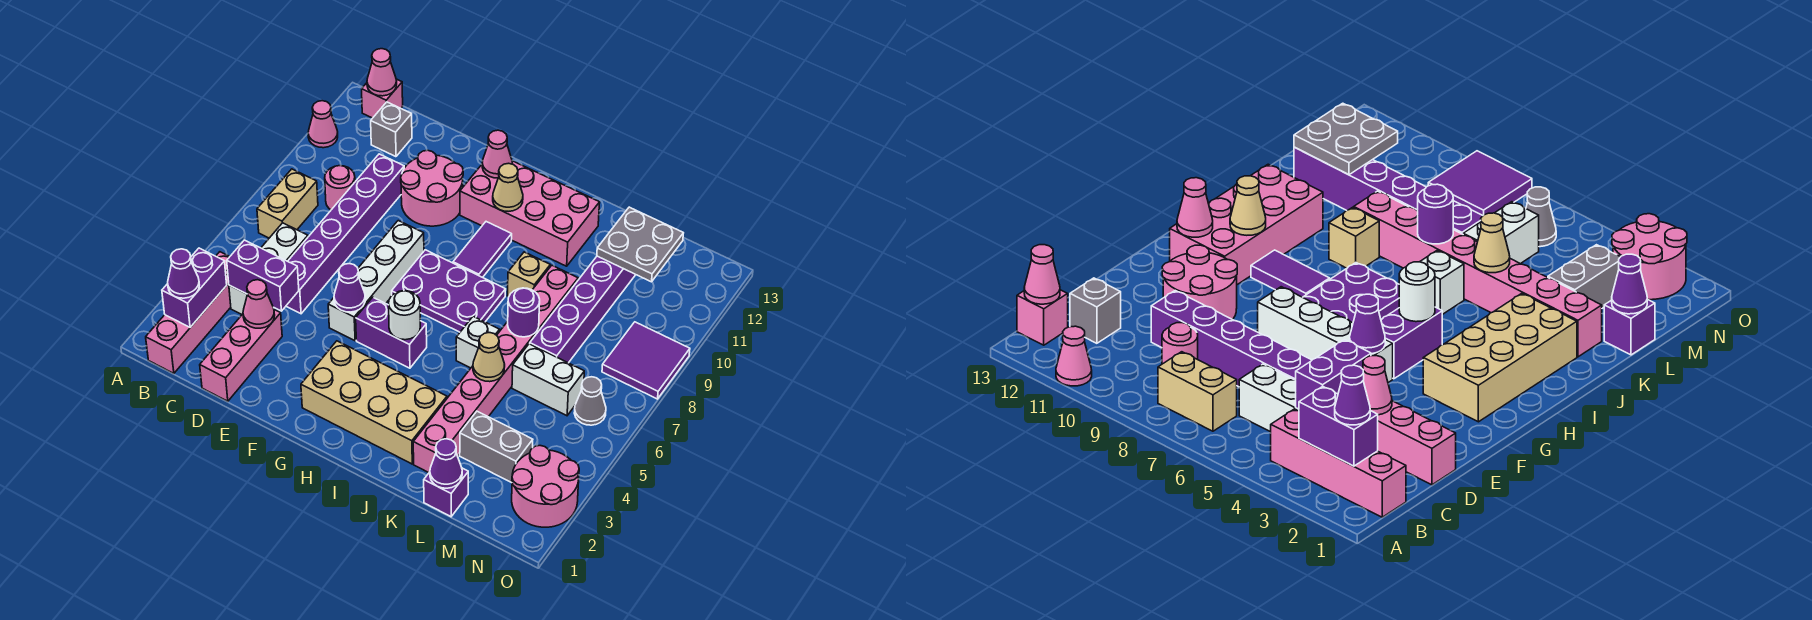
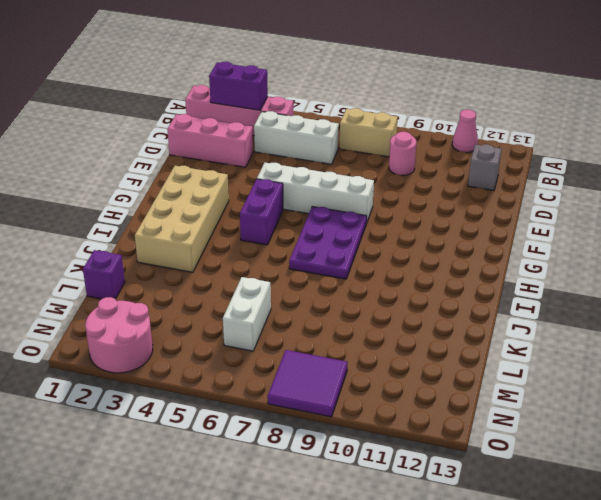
none -> pink brick B13 level 1
none -> purple brick D5:D10 level 1
none -> pink round brick E10:F11 level 1
none -> pink brick G11:J12 level 1

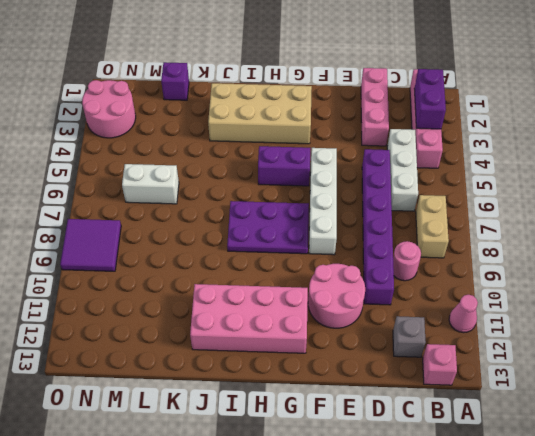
none -> purple tile H9:H10 level 1
none -> white brick J6 level 1
none -> tan brick J9 level 1
none -> pink brick K2:K9 level 1

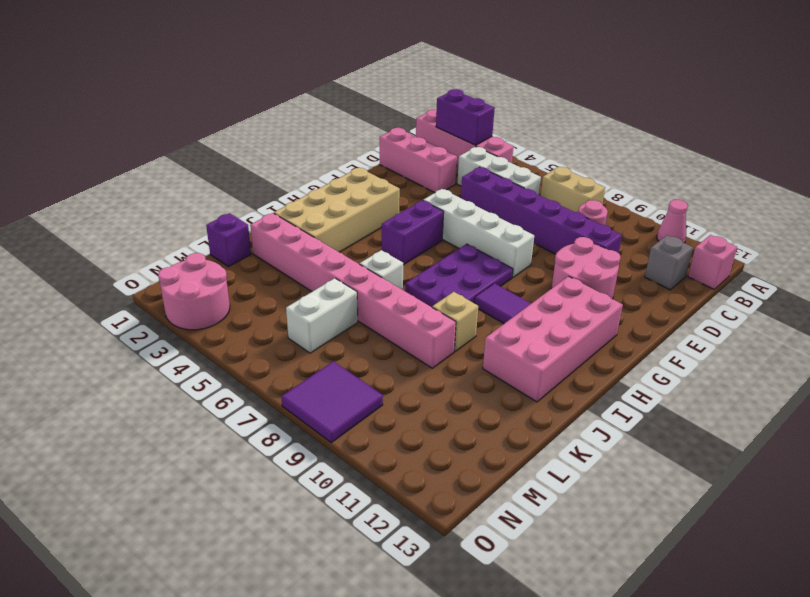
none -> grey brick L3:M3 level 1
none -> purple brick L7:L12 level 1
none -> grey cone N6 level 1
none -> pink cone B13 level 2

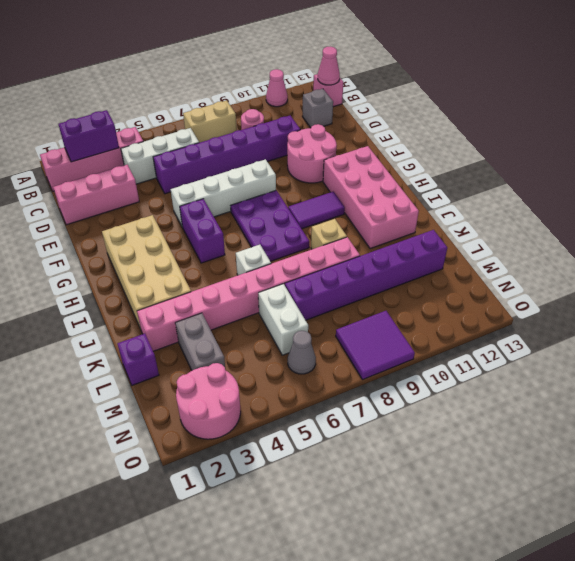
none -> purple brick C4:D4 level 2
none -> pink cone D3 level 2
none -> purple cone F5 level 2
none -> pink cone G12 level 2

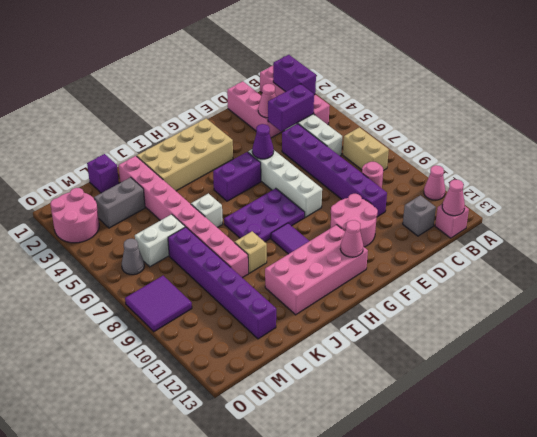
none -> white round brick H5 level 2
none -> tan cone H11 level 2
none -> tan cone K5 level 2
none -> purple round brick K7 level 2

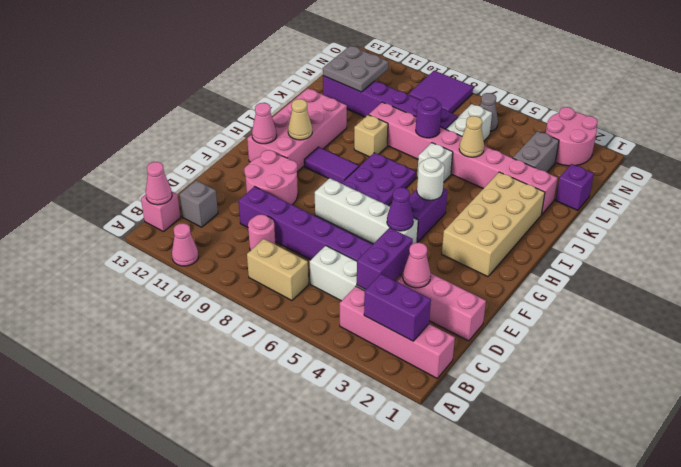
none -> purple cone L1 level 2
none -> purple cone B2 level 3

